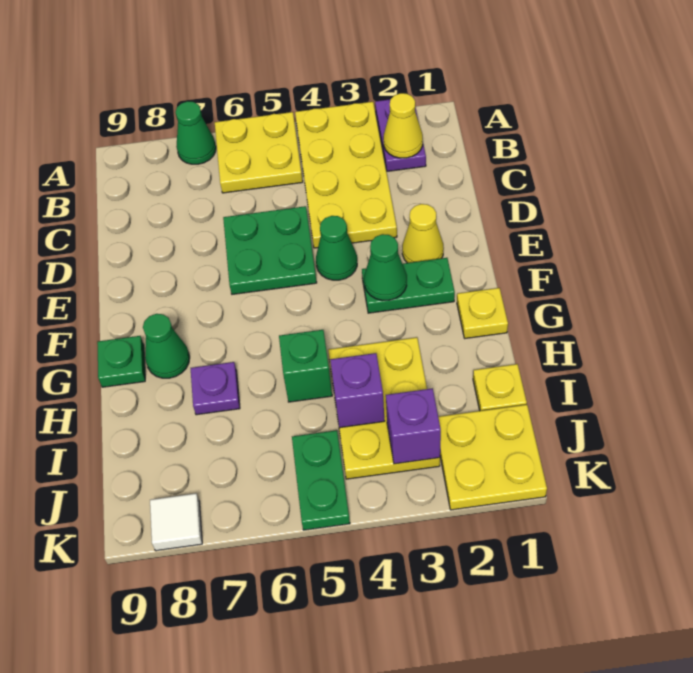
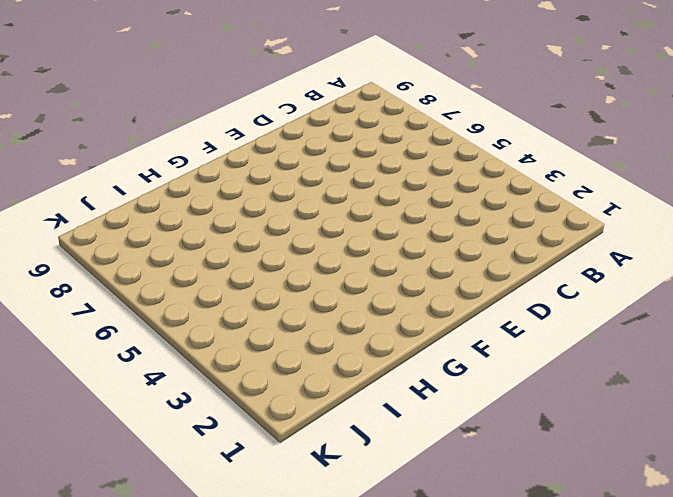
none -> purple plate A2:B2 level 1
none -> yellow plate A3:D4 level 1
none -> yellow plate A5:B6 level 1

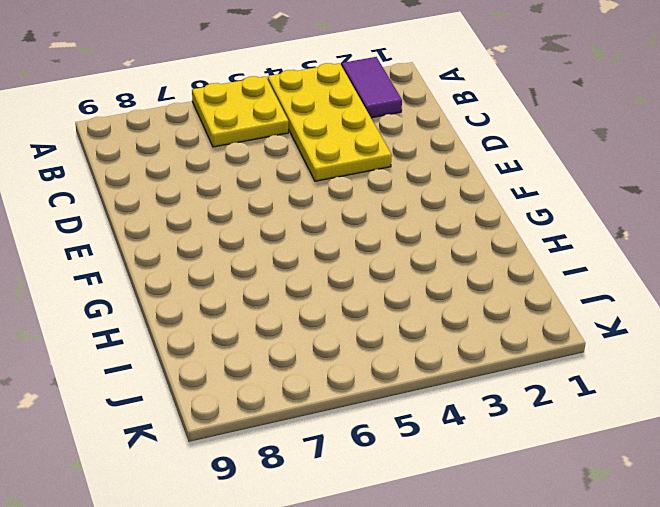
purple tile A2:B2 level 1 -> purple plate A2:B2 level 1
none -> green cone A7 level 1
none -> green plate D5:E6 level 1
none -> yellow cone E2 level 1

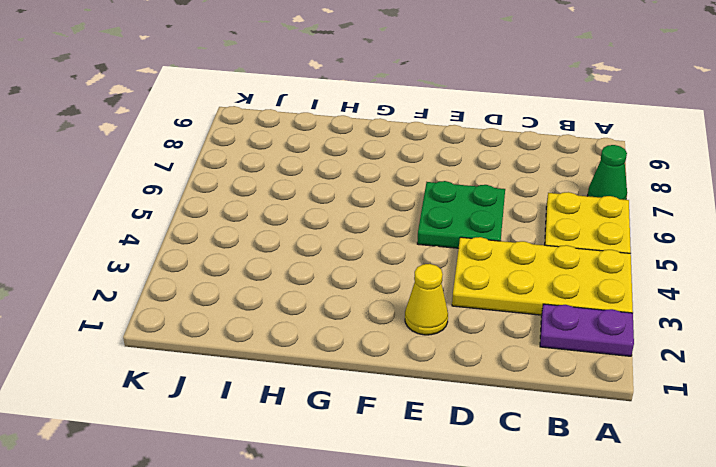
none -> green cone E4 level 1
none -> green plate F2:F3 level 1
none -> yellow plate G1 level 1

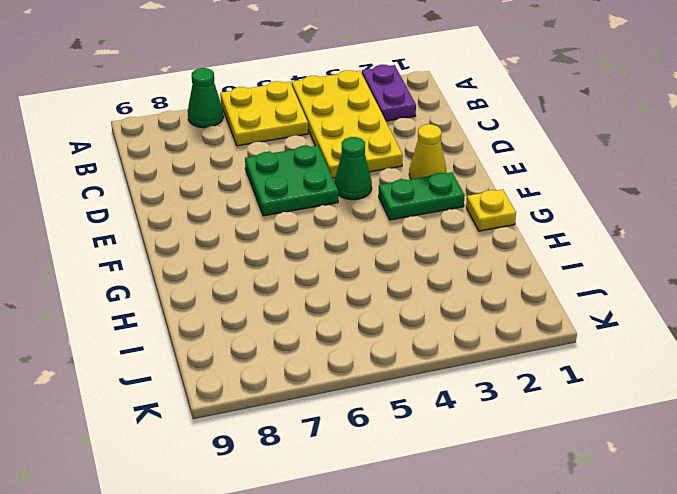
none -> green cone G8 level 1
none -> green plate G9 level 1
none -> yellow plate H3:J4 level 1

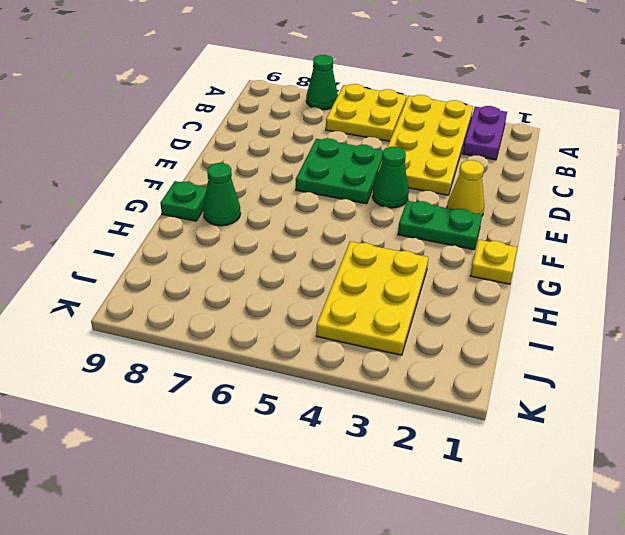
none -> green brick H5 level 1
none -> purple plate H7 level 1
none -> yellow plate I1 level 1

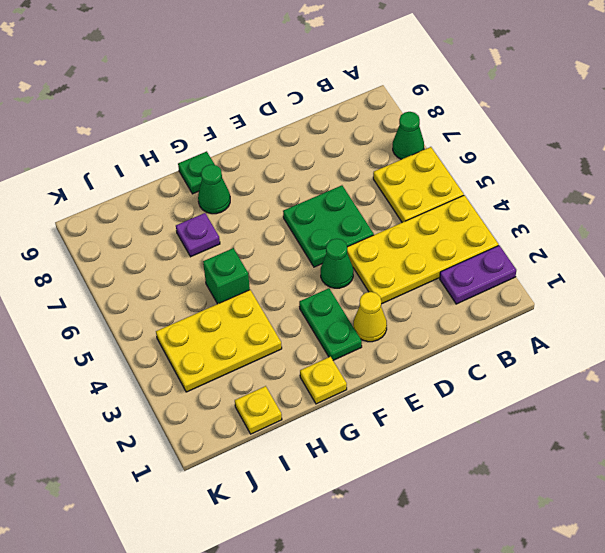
none -> yellow plate J1:K2 level 1
none -> green plate J5:K5 level 1
none -> white tile K8 level 1

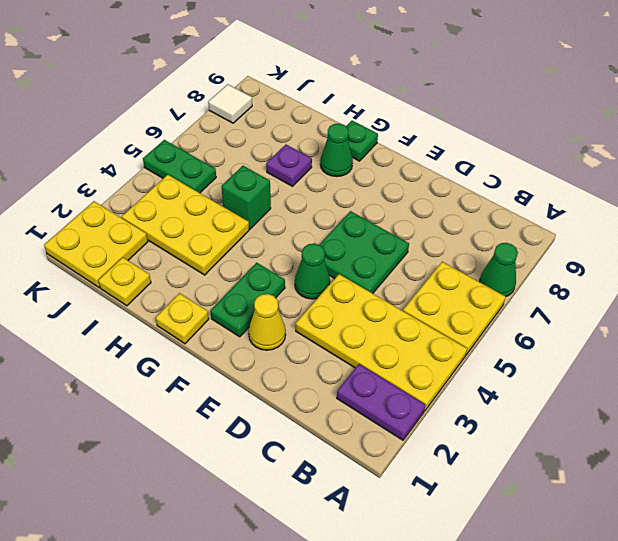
none -> yellow cone B2 level 2
none -> green cone F3 level 2
none -> purple brick I4 level 2

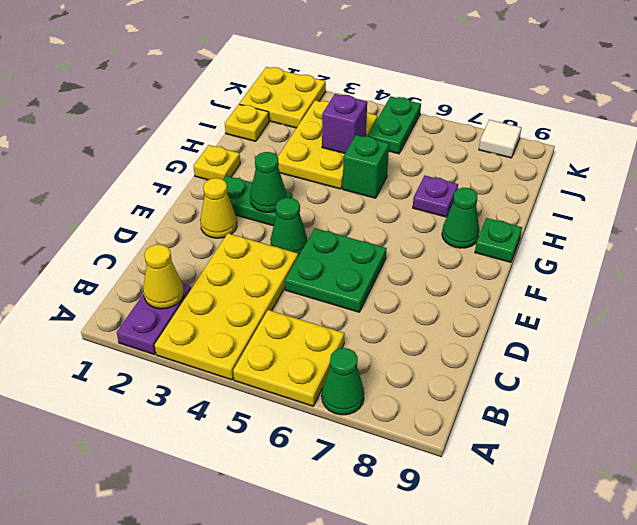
none -> purple brick J3 level 2

